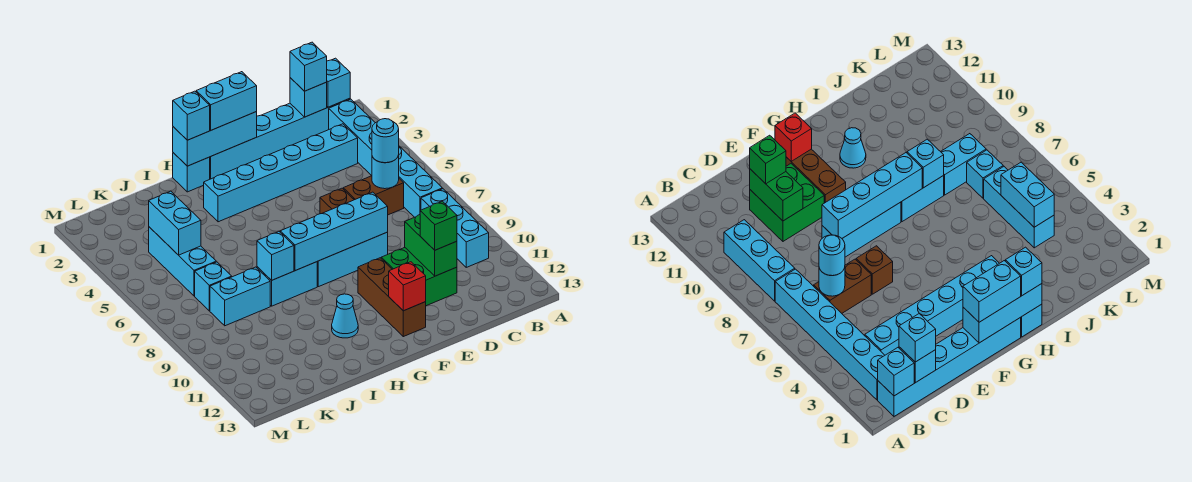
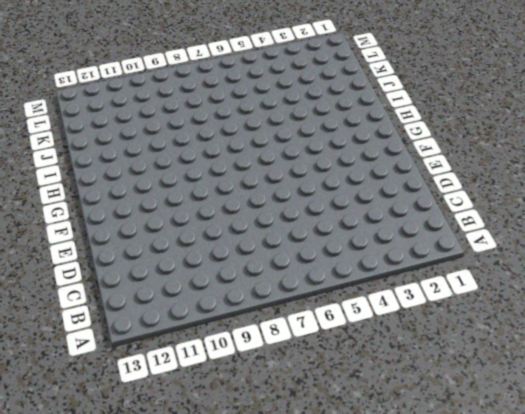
none -> cyan brick B1:G1 level 1
none -> cyan brick B2:B7 level 1
none -> cyan brick B8:B10 level 1

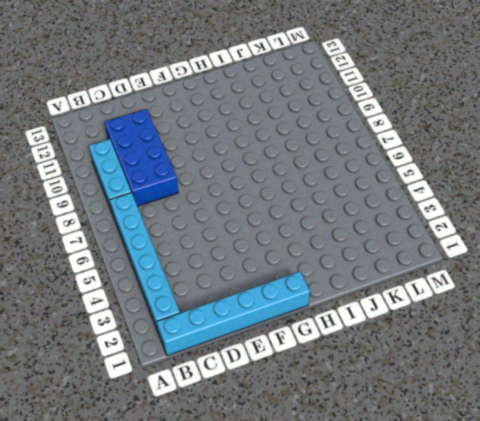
blue brick C8:D11 level 1 -> green brick D10:E11 level 1
none -> cyan brick C3:H3 level 1
none -> brown brick C6:D6 level 1
none -> brown brick E6 level 1

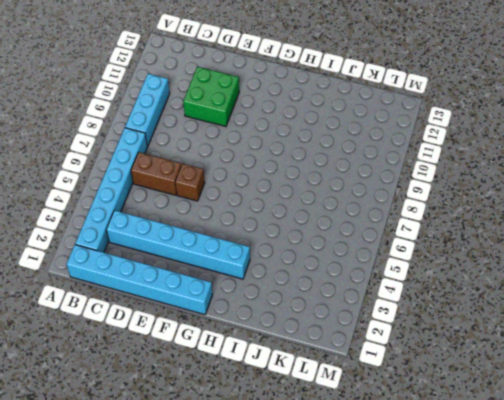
none -> cyan brick E8:G8 level 1
none -> brown brick F10:F12 level 1
none -> cyan brick H1 level 1

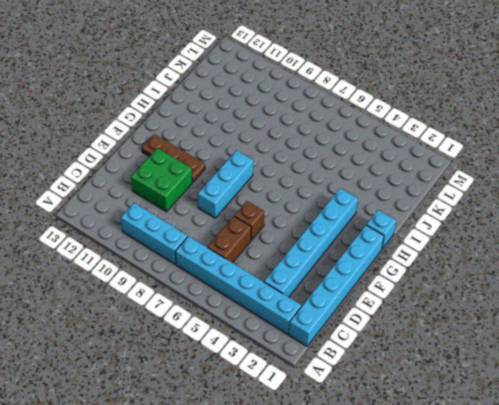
brown plate F10:F12 level 1 -> brown brick F10:F12 level 1
none -> cyan brick H8:I8 level 1
none -> cyan cone H11 level 1
none -> cyan brick J8:K8 level 1

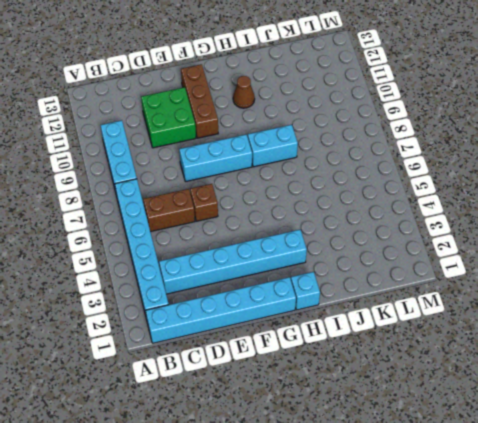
brown cone H11 level 1 -> cyan cone H11 level 1
none -> cyan brick J8:K8 level 1
none -> cyan brick K4:K6 level 1
none -> cyan brick K7 level 1

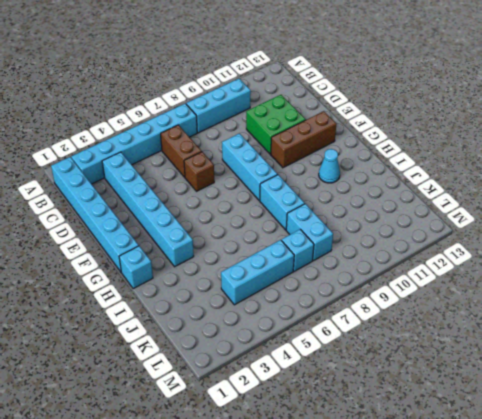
none -> cyan brick B1 level 2
none -> cyan brick C1 level 2
none -> cyan round brick C6 level 2

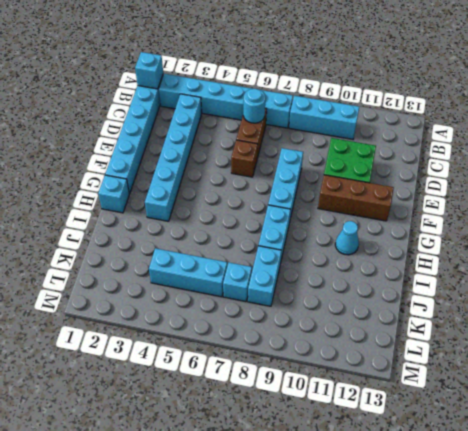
none -> cyan brick C1 level 2
none -> green brick D10:D11 level 2
none -> cyan brick E8:H8 level 2

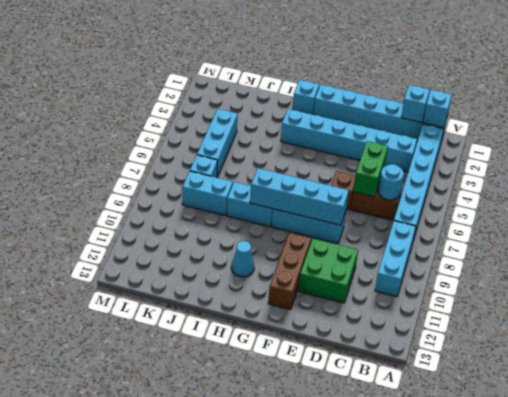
green brick D5:D6 level 2 -> green brick D10:D11 level 2
none -> cyan brick F1:H1 level 2
none -> red brick F12 level 2
none -> cyan brick I8 level 2

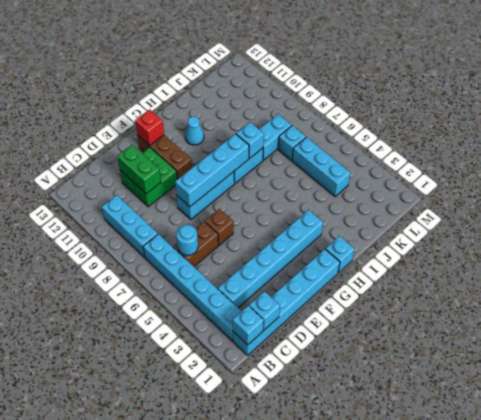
none -> cyan brick F1:H1 level 2
none -> cyan brick K4:K5 level 2
none -> cyan brick C1 level 3

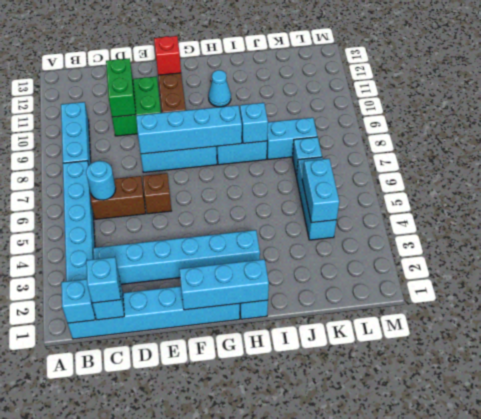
none -> cyan round brick C6 level 3
none -> green brick D11 level 3
none -> cyan brick F1:G1 level 3

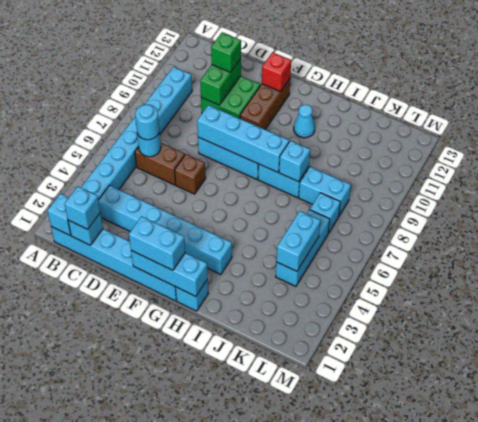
none -> cyan brick H1 level 3

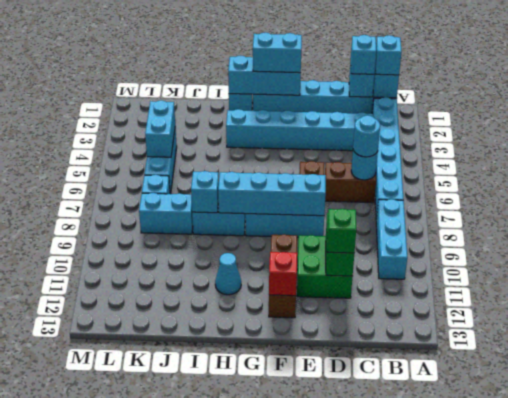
cyan brick B1 level 3 -> cyan brick H1 level 3

